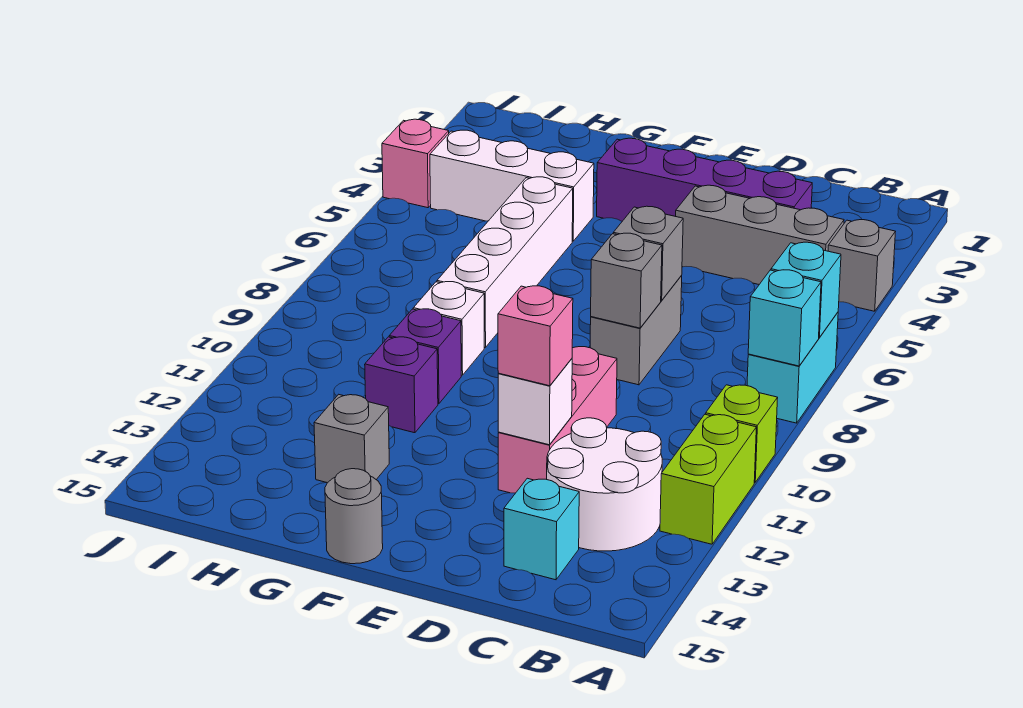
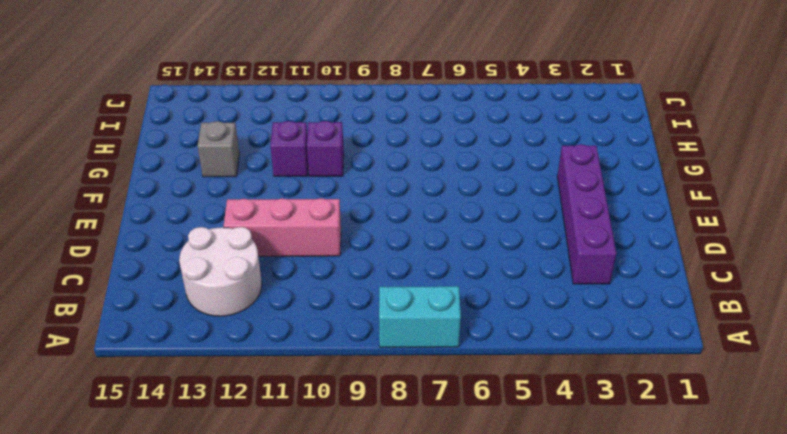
none -> grey brick A4 level 1
none -> lime brick A10 level 1
none -> lime brick A11:A12 level 1

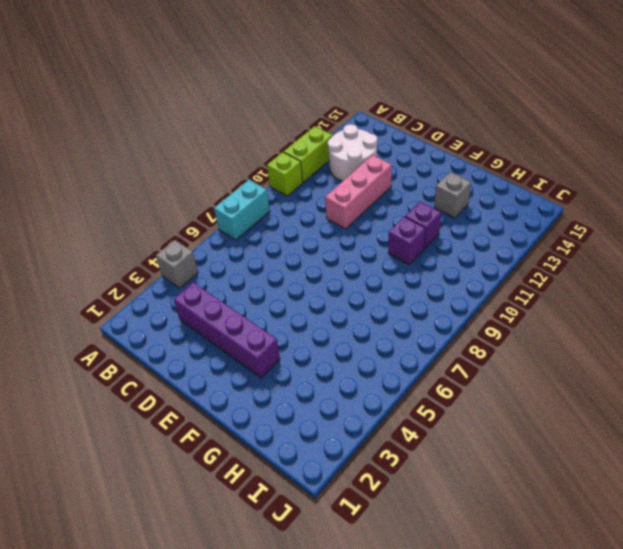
none -> grey brick B4:D4 level 1
none -> cyan brick C14 level 1
none -> grey brick D7:D8 level 1

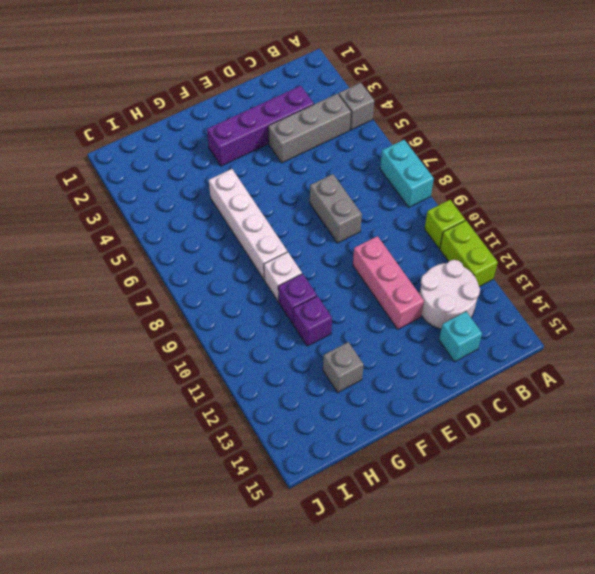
none -> grey round brick F15 level 1
none -> white brick G4:I4 level 1
none -> pink brick J4 level 1

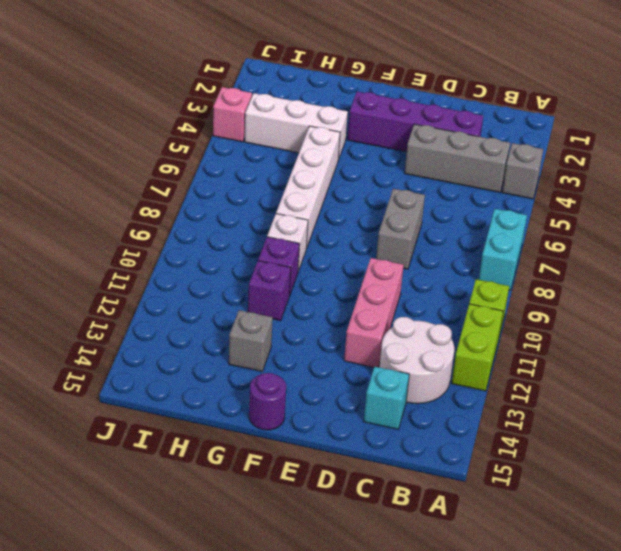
purple round brick F15 level 1 -> grey round brick F15 level 1
none -> cyan brick A7 level 2
none -> cyan brick A8 level 2
none -> grey brick D7 level 2

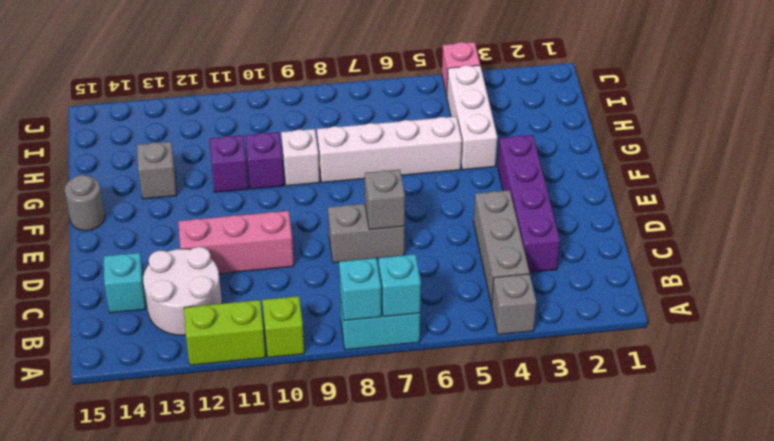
none -> grey brick D8 level 2
none -> white brick D12 level 2
none -> pink brick D12 level 3

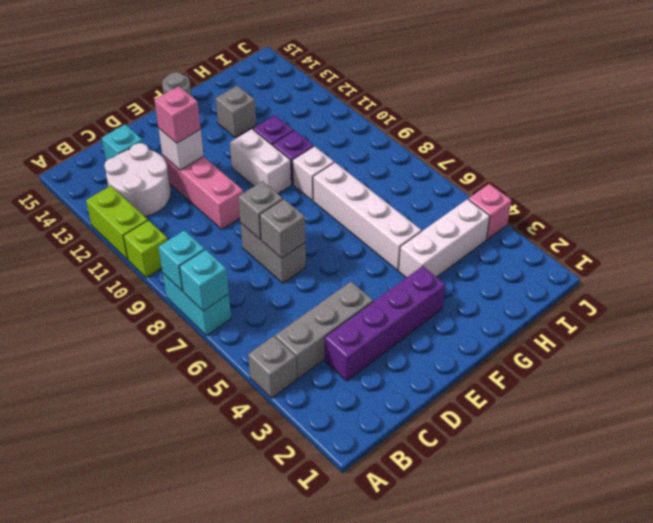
white brick F10:F11 level 1 -> none

